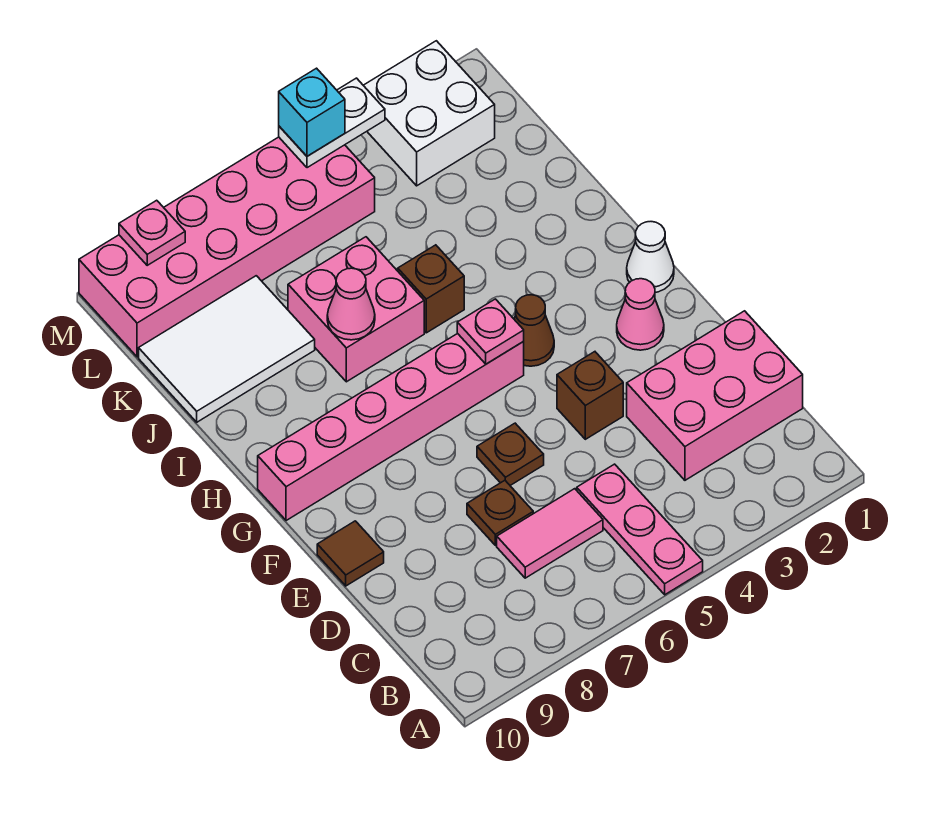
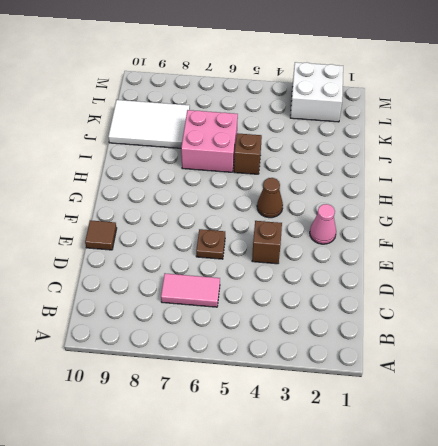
none -> pink plate A5:C5 level 1
none -> pink brick C1:D3 level 1
none -> brown plate D7 level 1

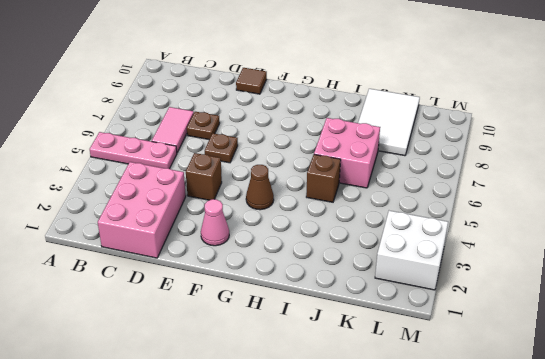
none -> white cone G1 level 1
none -> pink brick G5:G10 level 1
none -> pink brick L5:M10 level 1

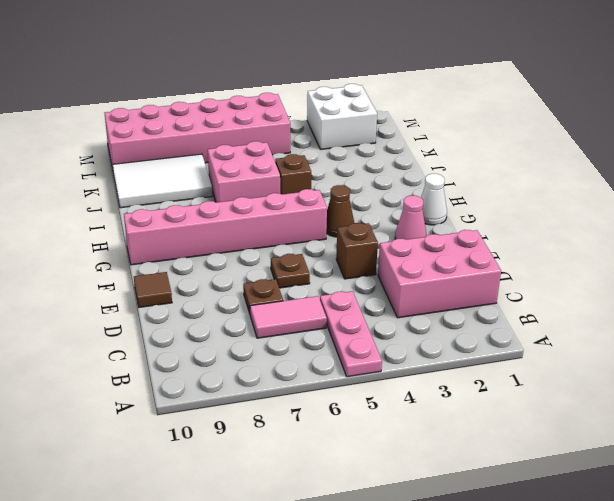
none -> pink plate G5 level 2
none -> pink cone I7 level 2
none -> white plate M4:M5 level 2

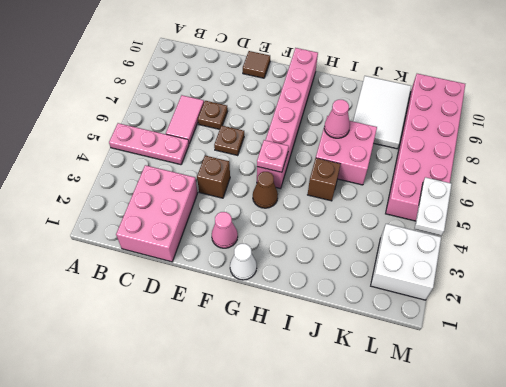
none -> pink plate M9 level 2
none -> cyan brick M5 level 3

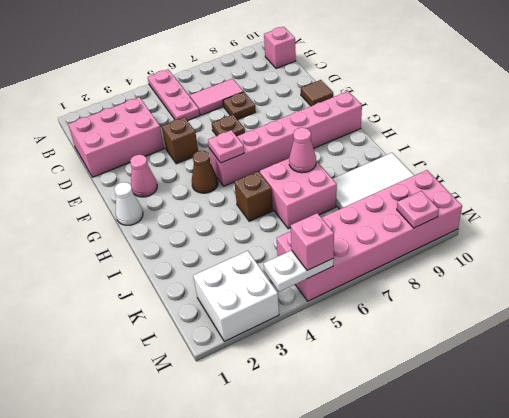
pink brick B10 level 1 -> none
pink brick M5 level 3 -> cyan brick M5 level 3

